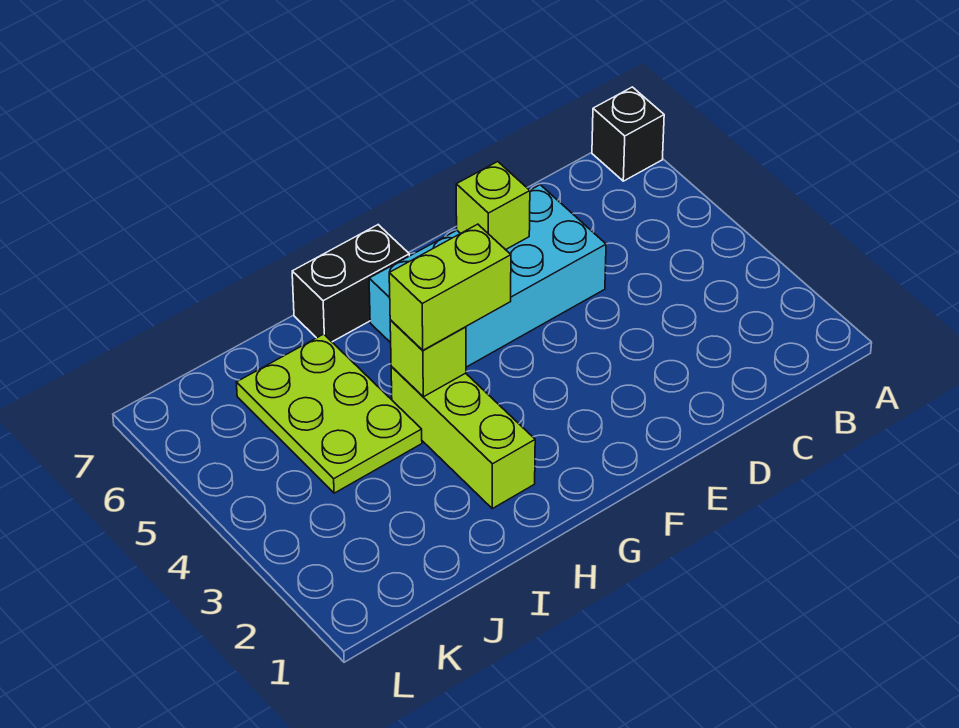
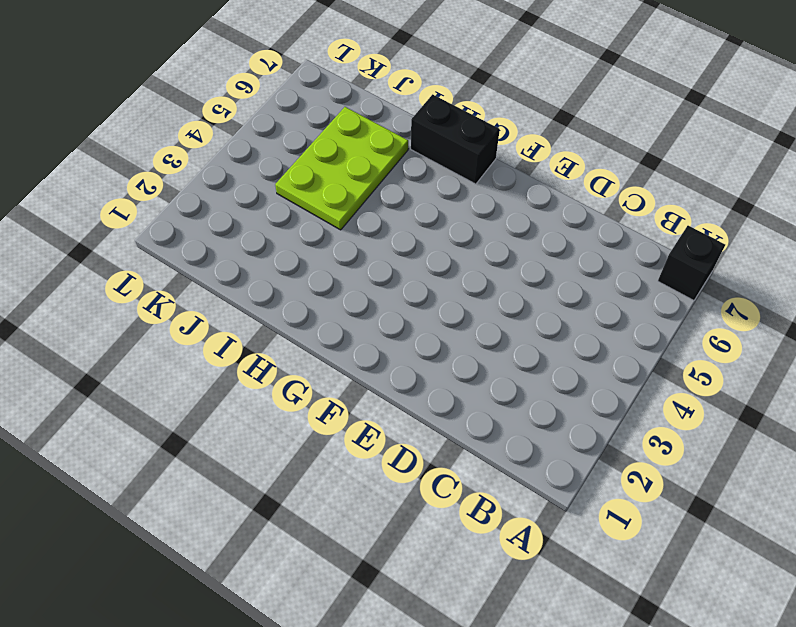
none -> cyan brick D5:G6 level 1
none -> lime brick H2:H4 level 1

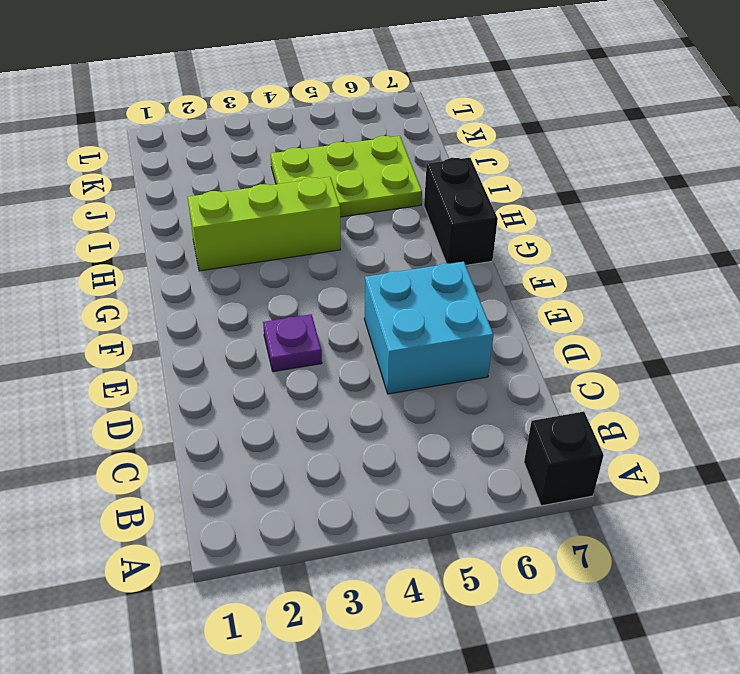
cyan brick D5:E6 level 1 -> cyan brick D5:G6 level 1
purple plate E3 level 1 -> none
none -> lime brick E6 level 2
none -> lime brick H4 level 2

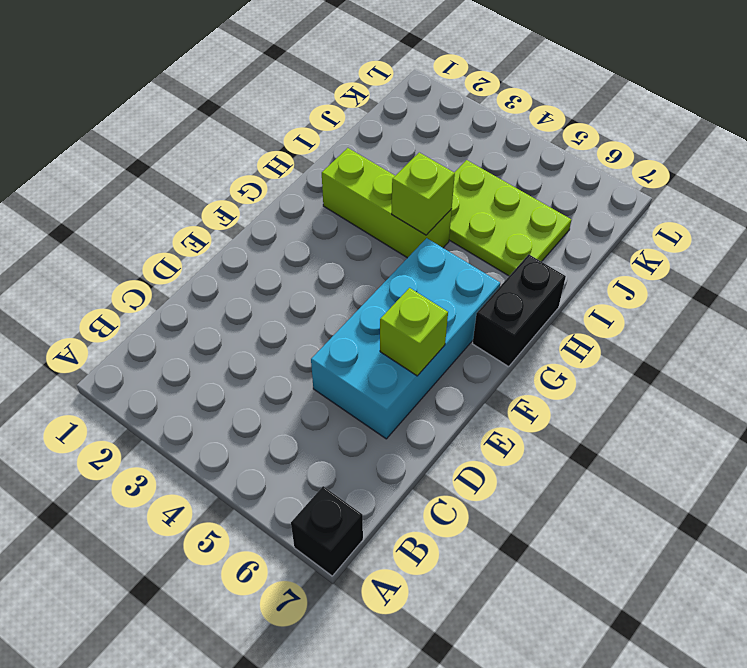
none -> lime brick G4:H4 level 3

